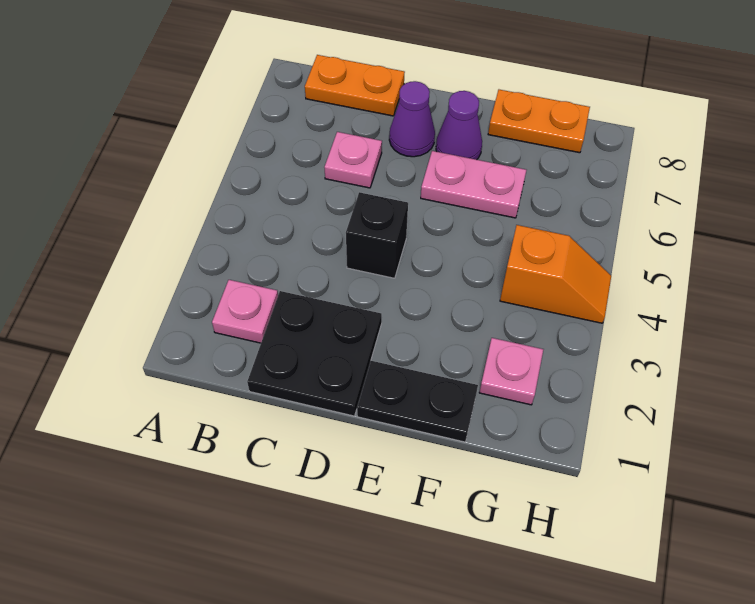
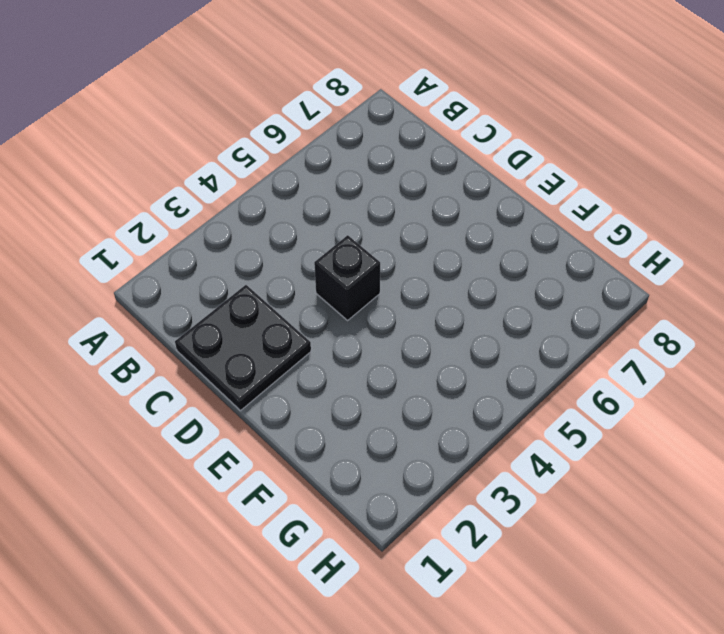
none -> pink plate B2 level 1
none -> orange plate B8:C8 level 1
none -> pink plate C6 level 1

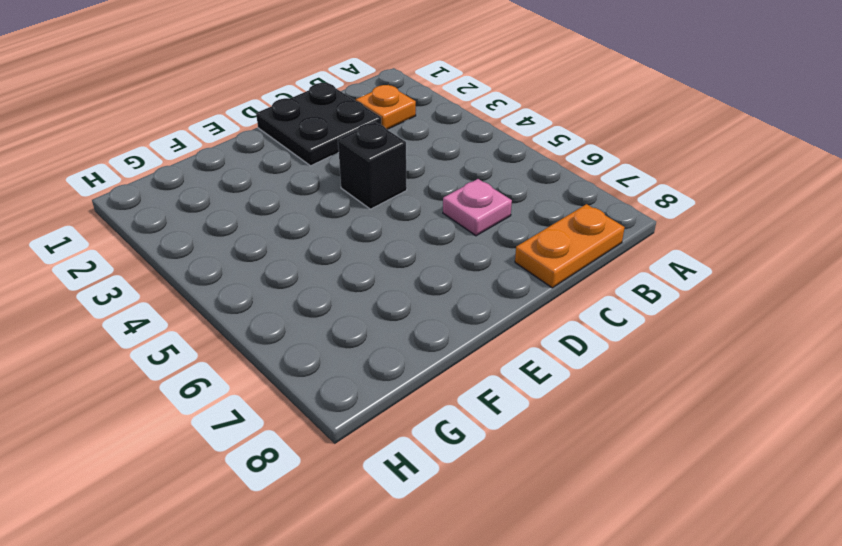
orange plate B2 level 1 -> pink plate B2 level 1
none -> purple cone D7 level 1
none -> black plate E1:F1 level 1
none -> pink plate E6:F6 level 1

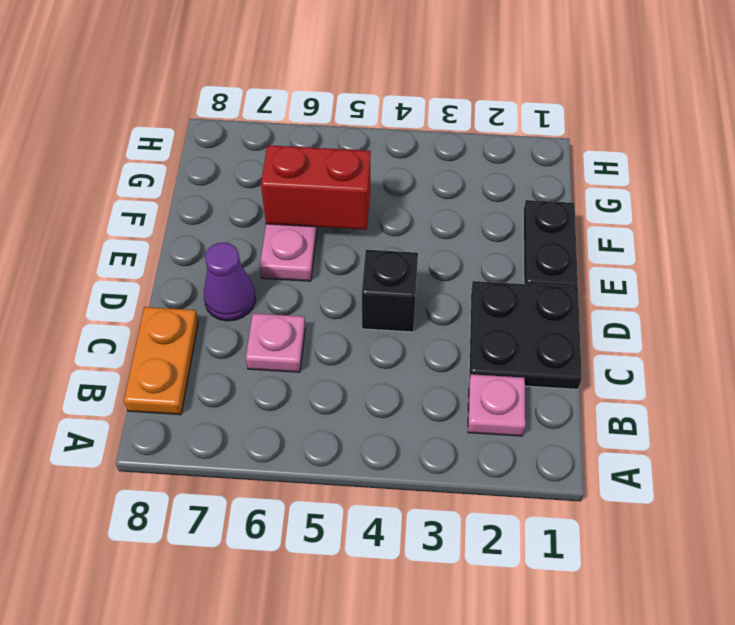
red brick F5:F6 level 2 -> none
none -> purple cone E7 level 1
none -> orange plate F8:G8 level 1
none -> pink plate G2 level 1

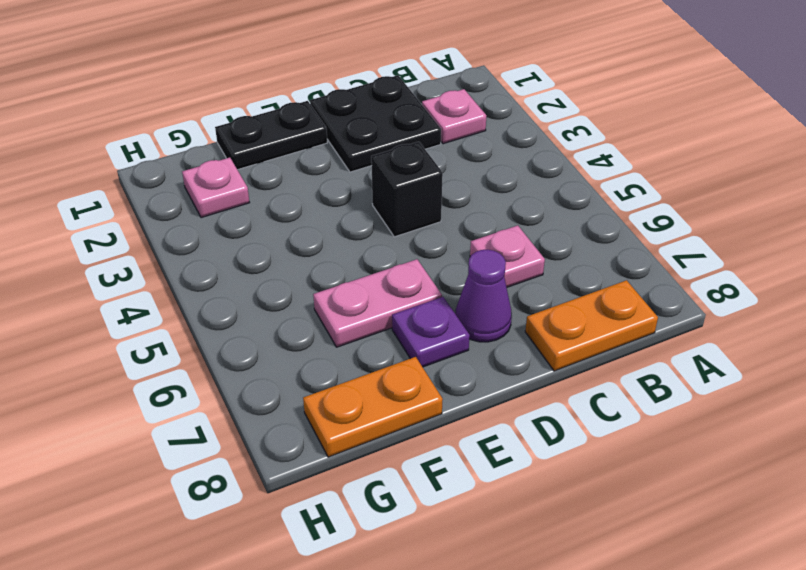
purple plate E7 level 1 -> purple cone E7 level 1
none -> orange slope G4:H4 level 1 top G

